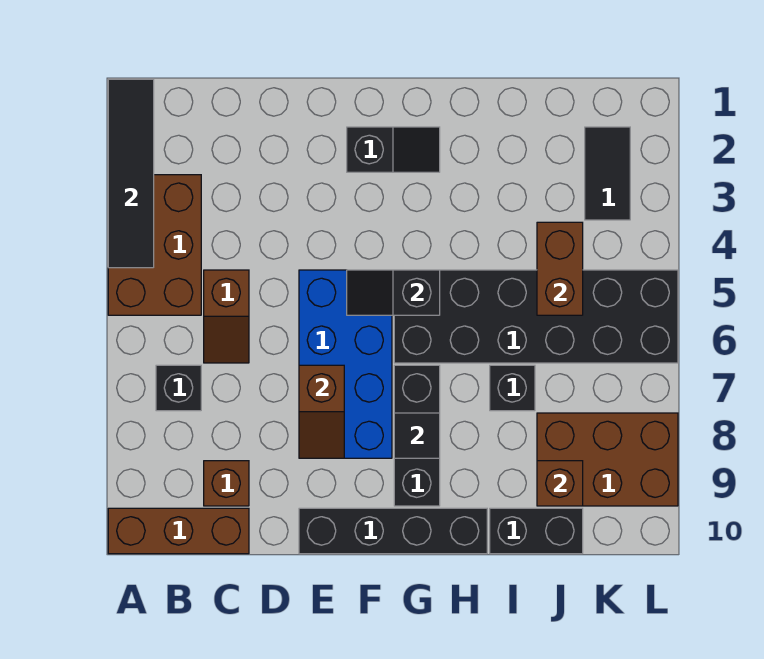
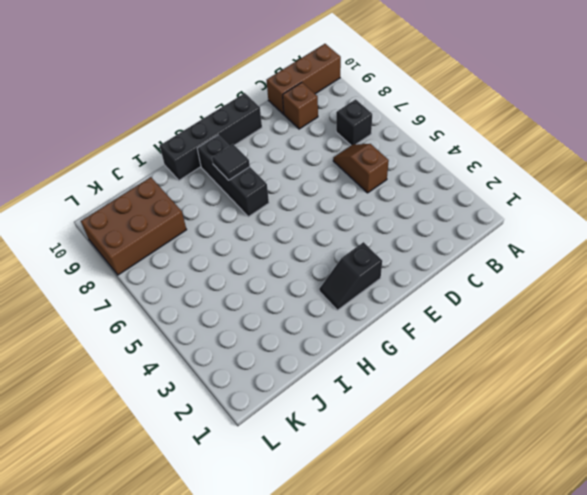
none -> brown brick A3:B5 level 1
none -> blue brick E5:F8 level 1
none -> black brick G5:L6 level 1

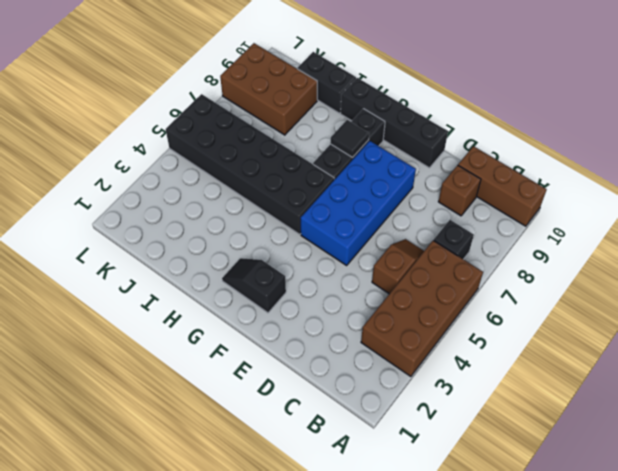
brown brick A3:B6 level 1 -> brown brick A3:B5 level 1
none -> black brick I7 level 1
none -> black tile K2:K3 level 1
none -> black tile A1:A4 level 2

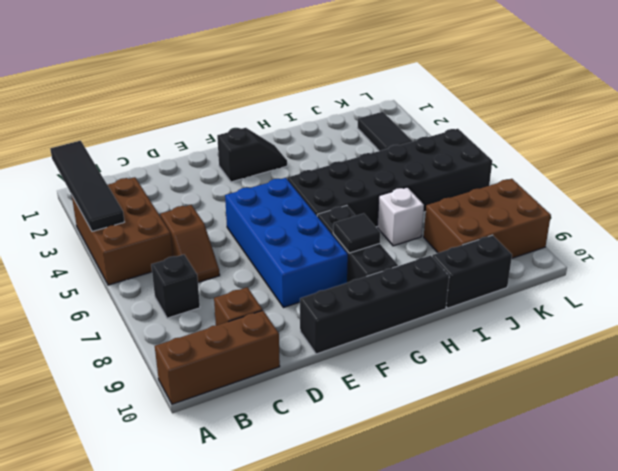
white brick I7 level 1 -> black brick I7 level 1
none -> brown slope E7:E8 level 2 top 7
none -> black slope F5:G5 level 2 top G
none -> brown brick J4:J5 level 2

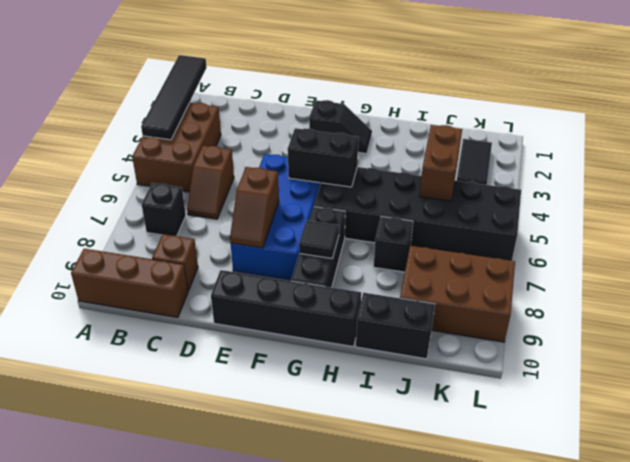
black brick F5:G5 level 2 -> black slope F5:G5 level 2 top G
none -> brown brick J9 level 2

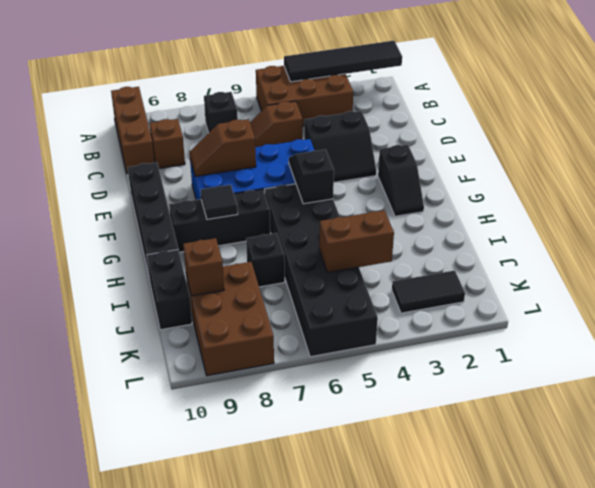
black slope D3:E4 level 1 top D -> none

